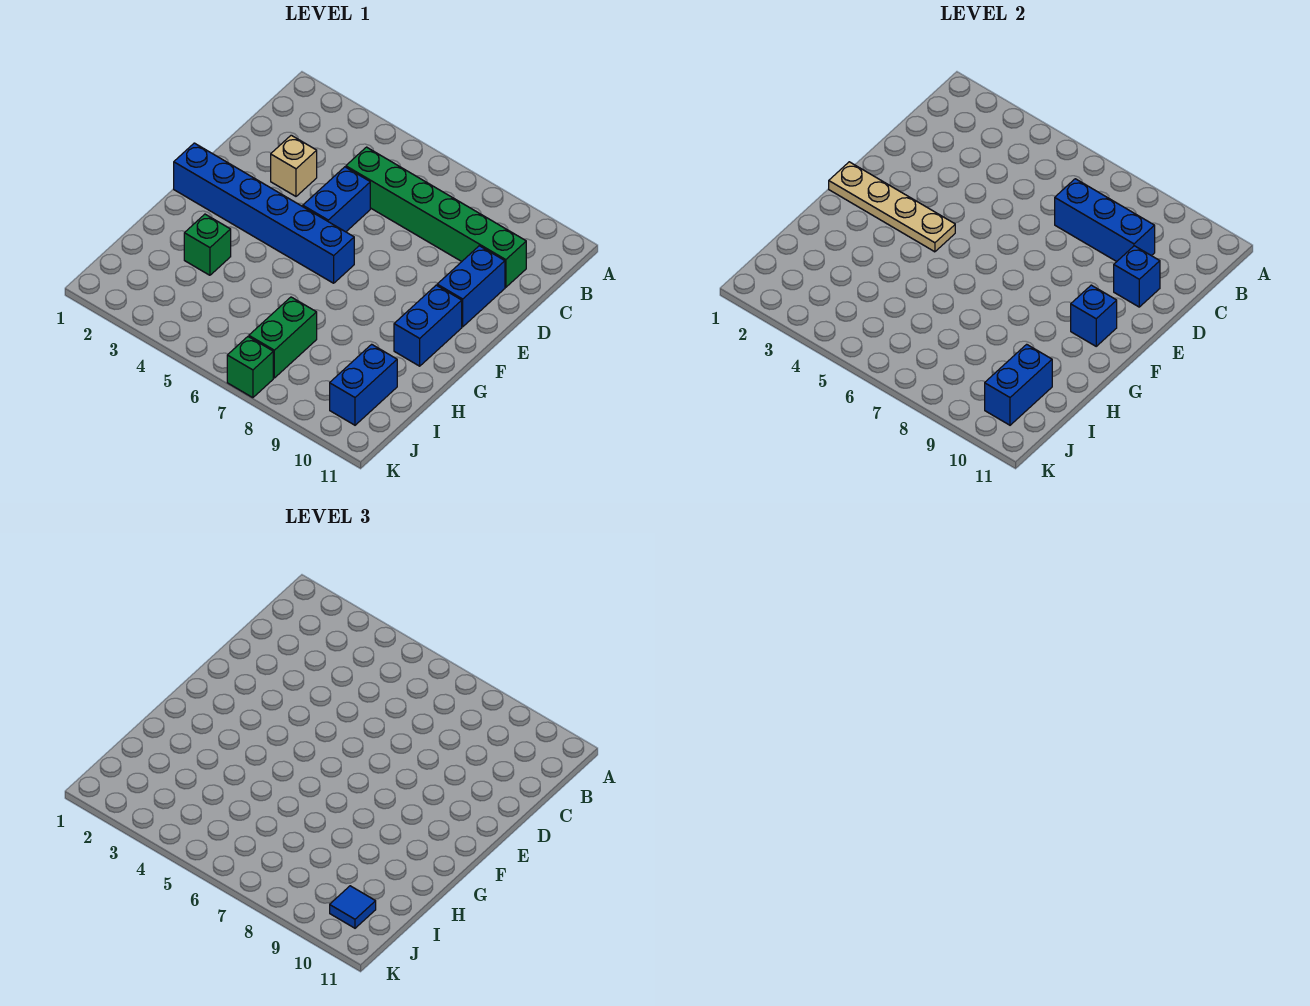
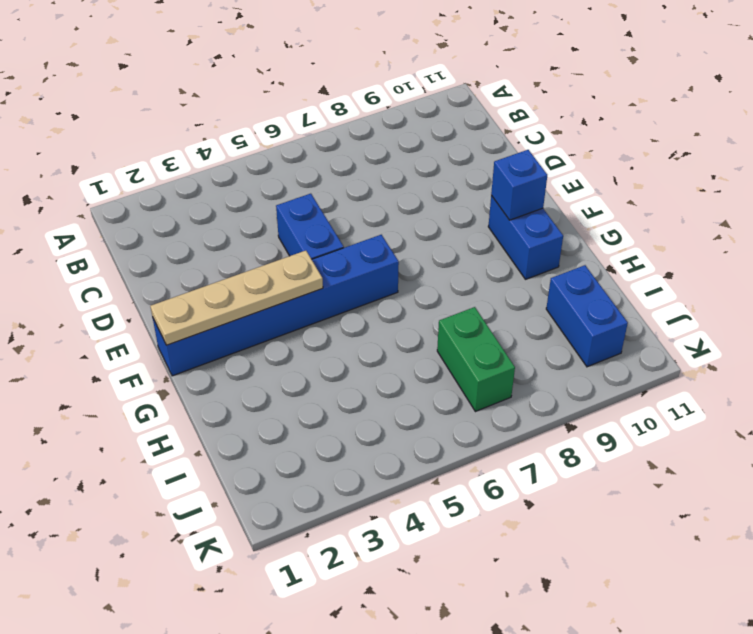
none -> green brick C5:C10 level 1
none -> tan brick D3 level 1
none -> blue brick D10:E10 level 1

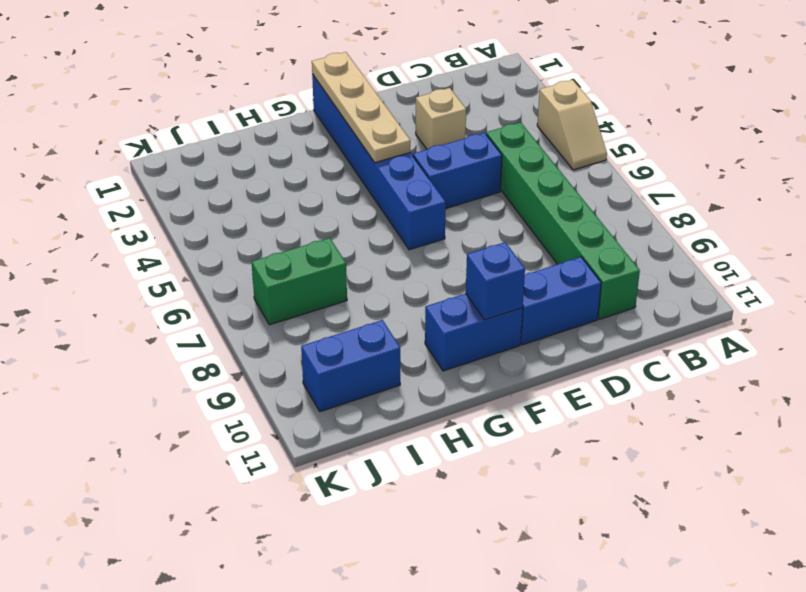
tan slope A4:A5 level 1 top 4 -> none
none -> green brick H3 level 1
none -> green brick K7 level 1
none -> blue brick C7:C9 level 2

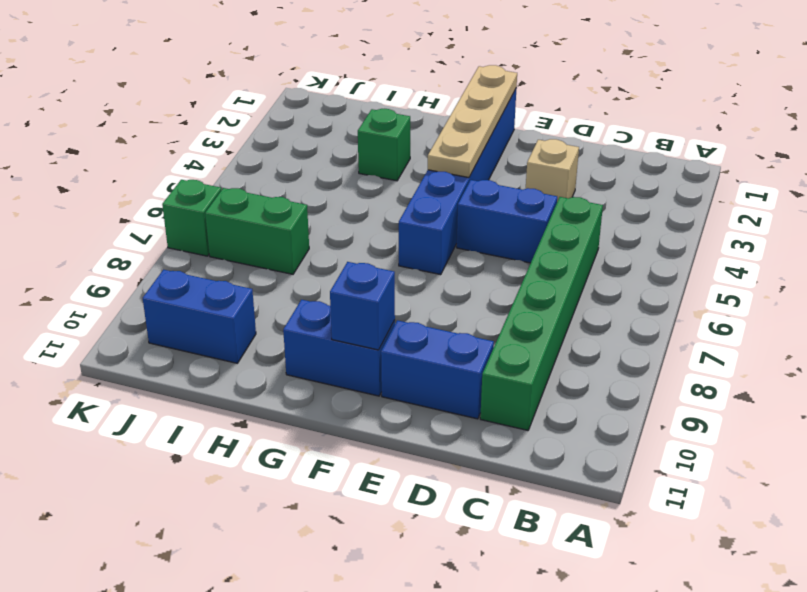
none -> blue brick C7:C9 level 2
none -> blue brick D10 level 2
none -> blue brick I10:J10 level 2

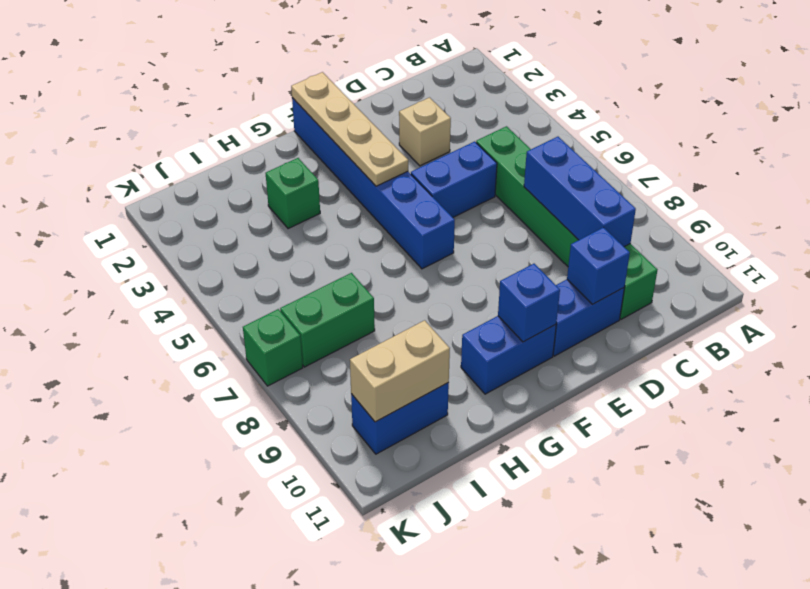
tan brick I10:J10 level 2 -> blue brick I10:J10 level 2
none -> blue tile J10 level 3

